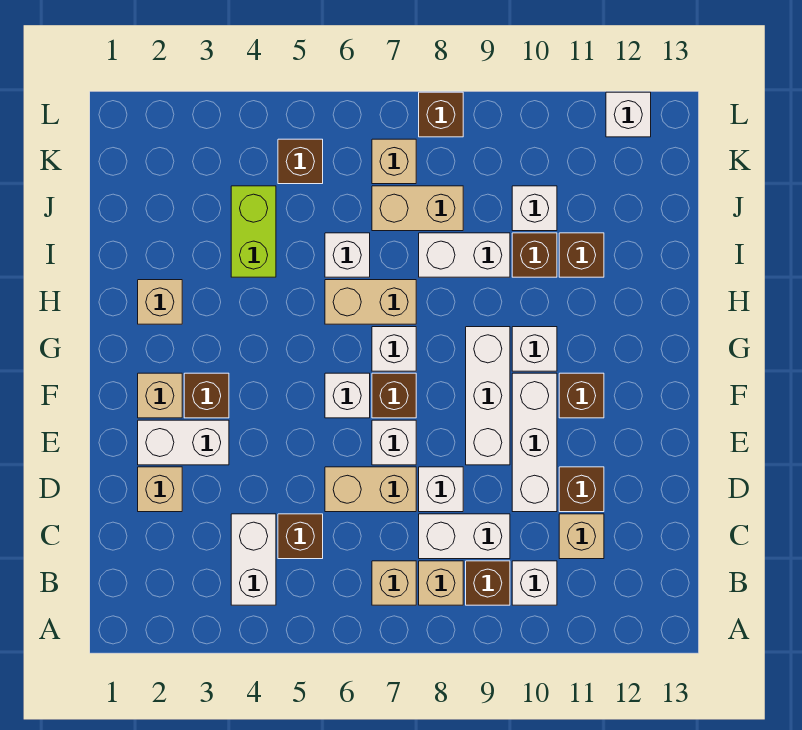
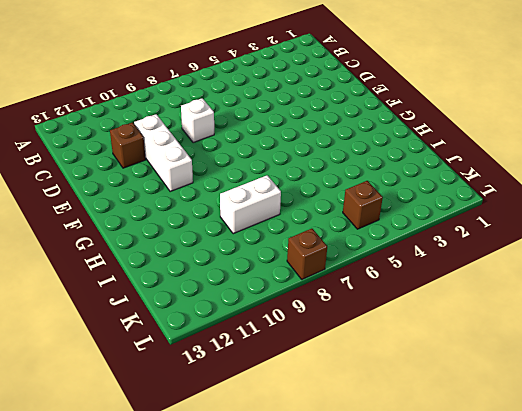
none -> white brick B4:C4 level 1
none -> tan brick B7 level 1
none -> tan brick B8 level 1
none -> brown brick B9 level 1

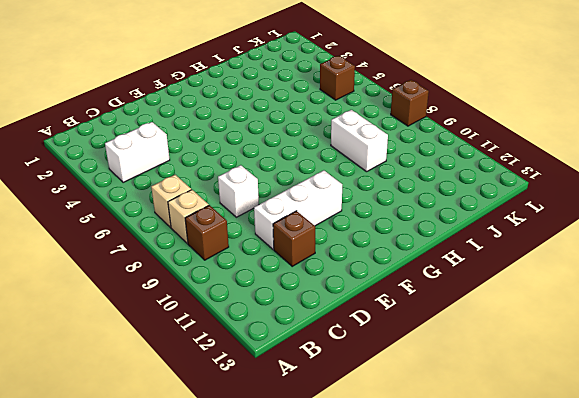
none -> white brick B10 level 1
none -> brown brick C5 level 1
none -> white brick C8:C9 level 1
none -> tan brick C11 level 1

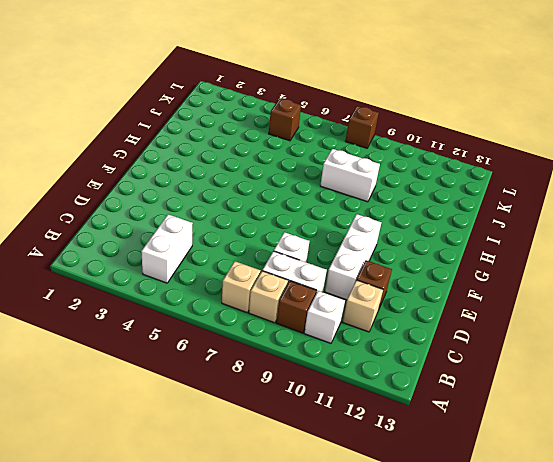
none -> brown brick C5 level 1
none -> tan brick D2 level 1
none -> tan brick D6:D7 level 1
none -> white brick E2:E3 level 1

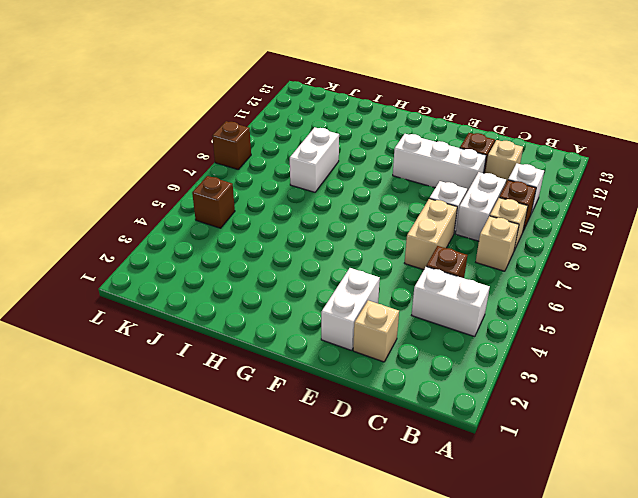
none -> white brick E7 level 1
none -> white brick E9:G9 level 1
none -> tan brick F2 level 1
none -> brown brick F3 level 1

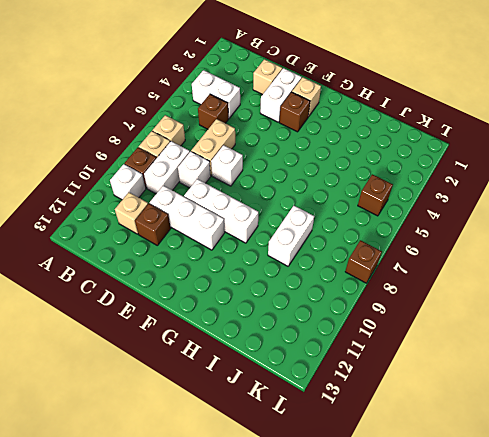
none -> white brick F6 level 1
none -> brown brick F7 level 1
none -> brown brick F11 level 1
none -> white brick G7 level 1

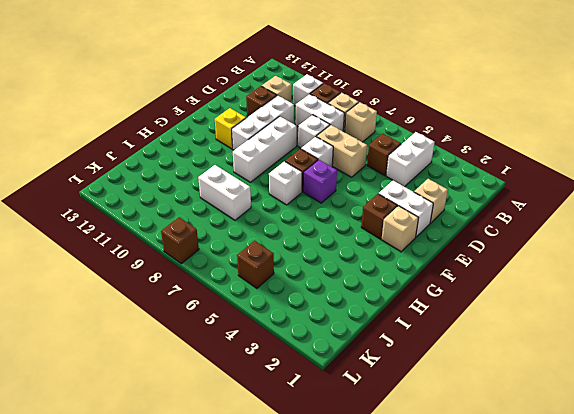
purple brick F6 level 1 -> white brick F6 level 1
yellow brick F11 level 1 -> brown brick F11 level 1
none -> white brick G10 level 1
none -> tan brick H2 level 1
none -> tan brick H6:H7 level 1
none -> lime brick I4:J4 level 1

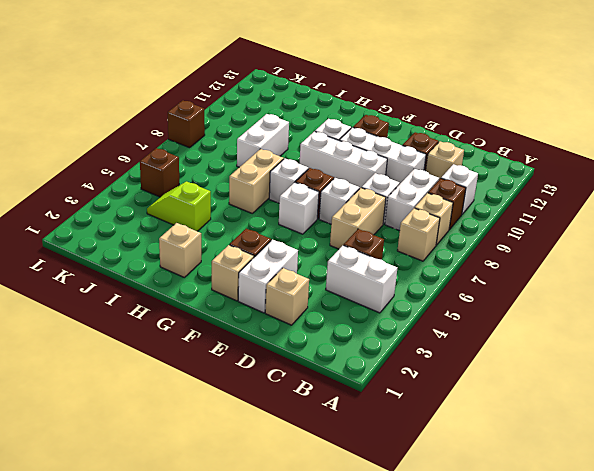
lime slope I4:J4 level 1 top I -> lime brick I4:J4 level 1
none -> white brick I6 level 1
none -> brown brick I10 level 1
none -> brown brick I11 level 1
none -> tan brick J7:J8 level 1

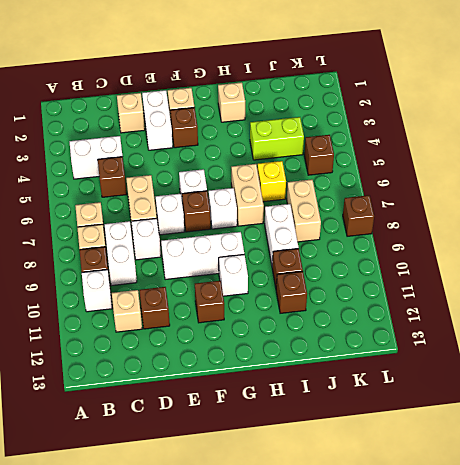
yellow brick I6 level 1 -> white brick I6 level 1
none -> white brick D10:F10 level 1
none -> white brick J10 level 1
none -> tan brick K7 level 1
none -> white brick L12 level 1

